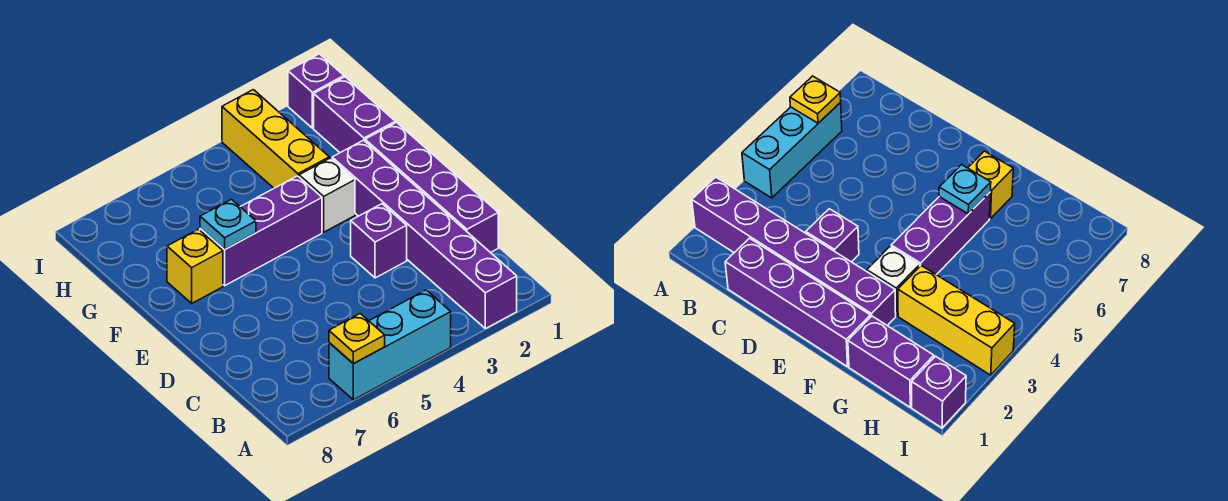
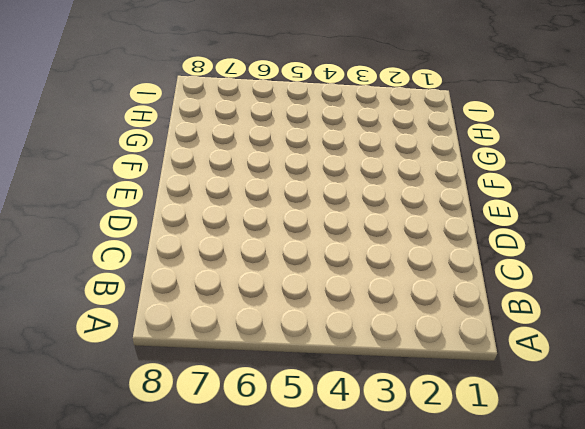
none -> purple brick A2:F2 level 1
none -> cyan brick A4:A6 level 1
none -> purple brick C1:F1 level 1

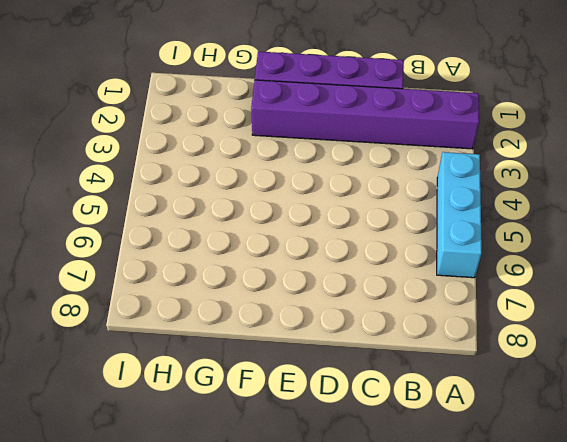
none -> purple brick D3 level 1
none -> white brick F3 level 1
none -> purple brick F4:F6 level 1

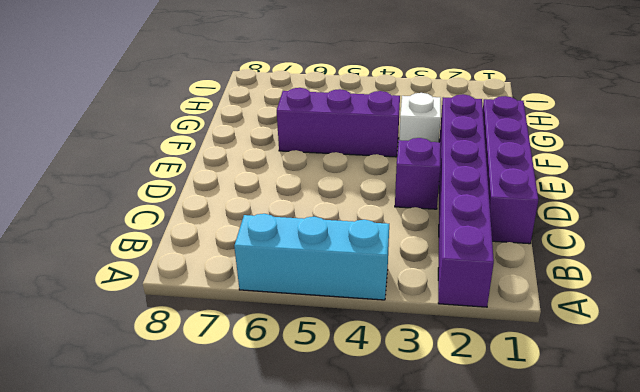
none -> yellow brick F7 level 1
none -> purple brick G1:H1 level 1
none -> yellow brick G3:I3 level 1

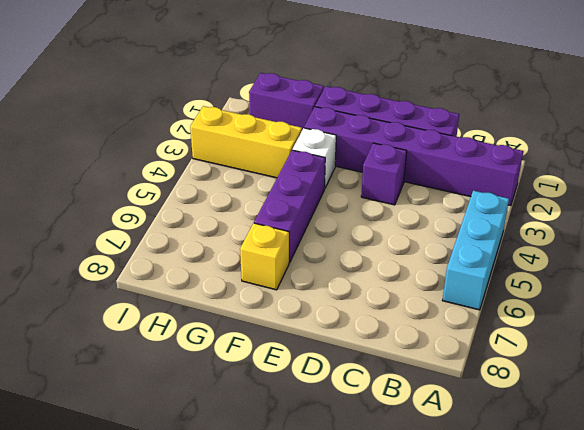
none -> purple brick I1 level 1
none -> yellow plate A6 level 2
none -> cyan plate F6 level 2

